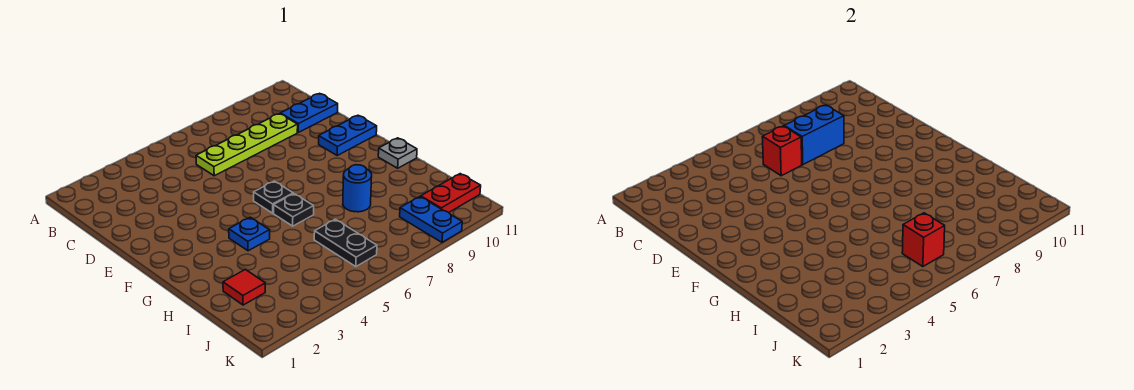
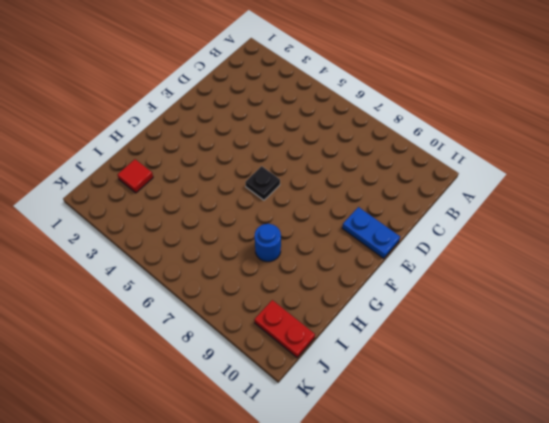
none -> lime plate C6:C9 level 1
none -> blue plate C10:C11 level 1
none -> blue plate G4 level 1

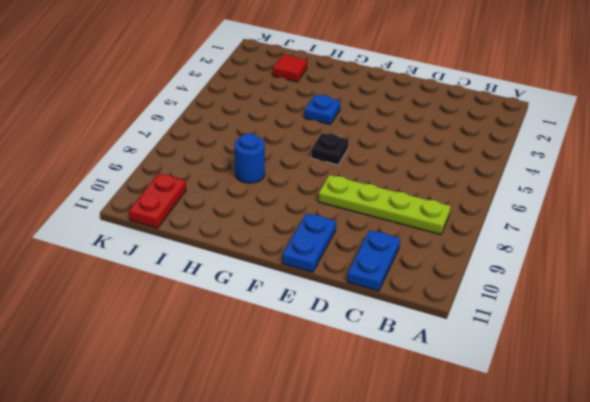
lime plate B8:E8 level 1 -> lime plate C6:C9 level 1
none -> black plate G6 level 1
none -> grey plate G11 level 1
none -> black plate I6:J6 level 1

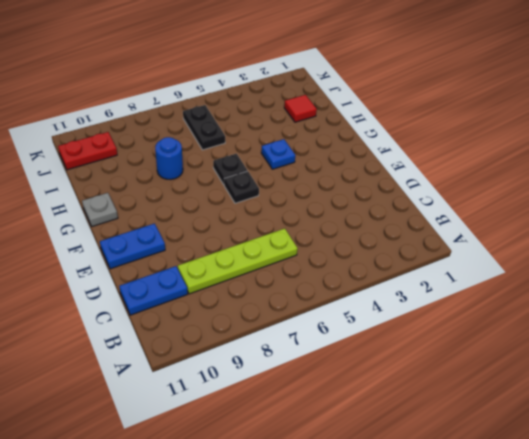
none -> blue plate J9:K9 level 1
none -> red brick C6 level 2
none -> blue brick C7:C8 level 2

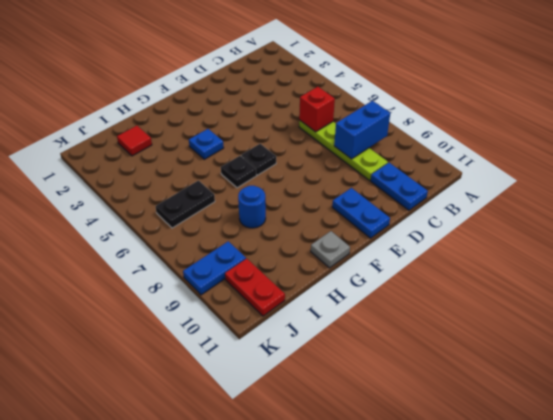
blue brick B8:C8 level 2 -> blue brick C7:C8 level 2
none -> red brick J6 level 2

